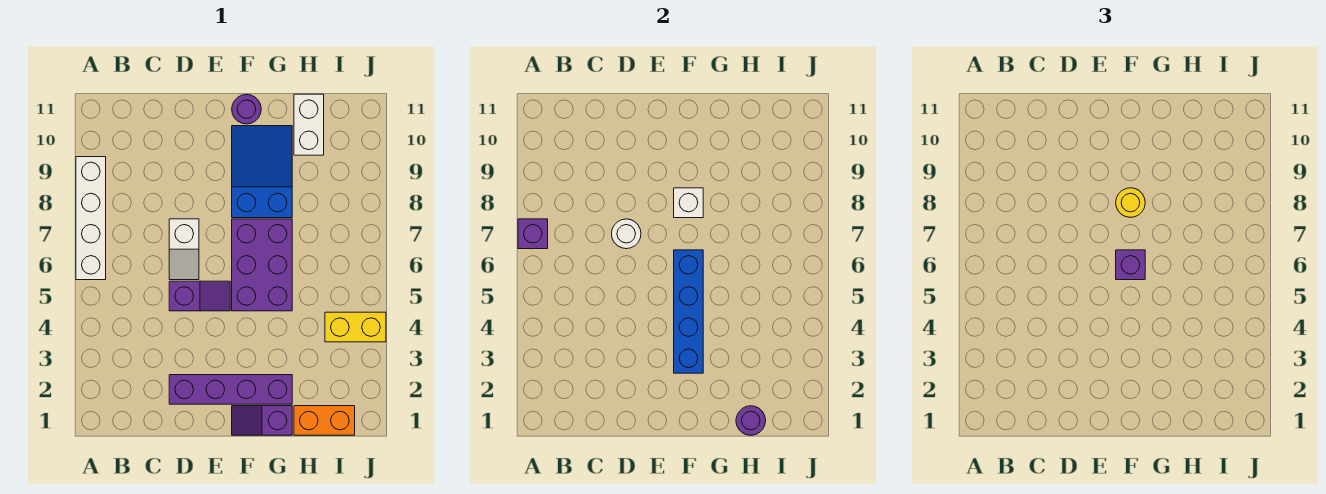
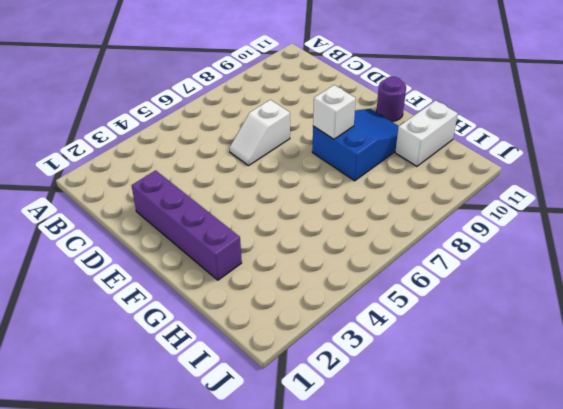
none -> white brick A6:A9 level 1
none -> purple slope D5:E5 level 1 top D
none -> purple slope F1:G1 level 1 top G

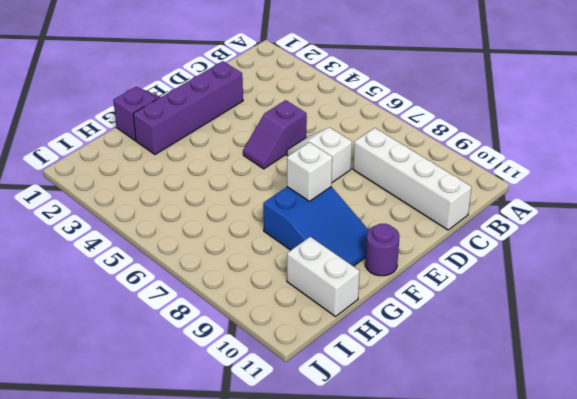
white brick C8:C11 level 1 -> white brick A6:A9 level 1
none -> purple brick F5:G7 level 1
none -> orange brick H1:I1 level 1
none -> yellow brick I4:J4 level 1

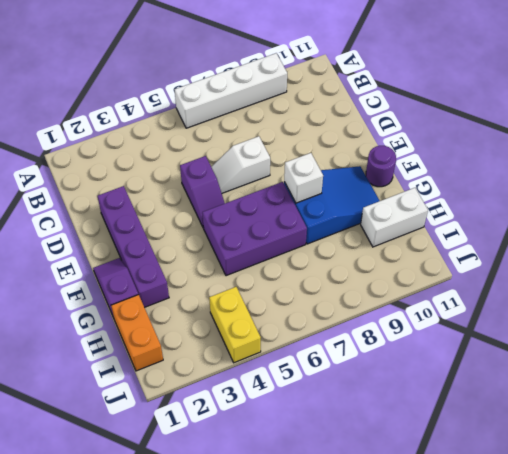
none -> purple brick A7 level 2
none -> white round brick D7 level 2
none -> blue brick F3:F6 level 2

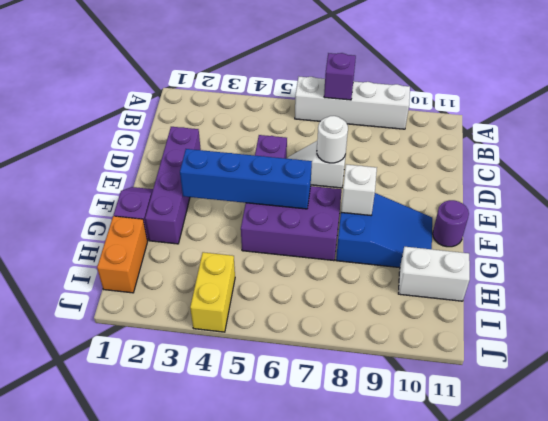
none -> purple round brick H1 level 2
none -> purple brick F6 level 3
none -> yellow round brick F8 level 3

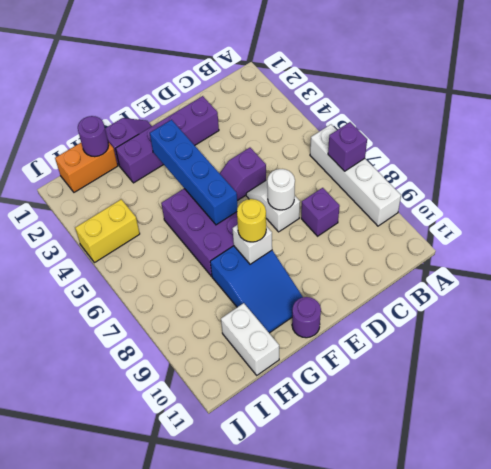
purple brick C8 level 1 -> purple brick F6 level 3

